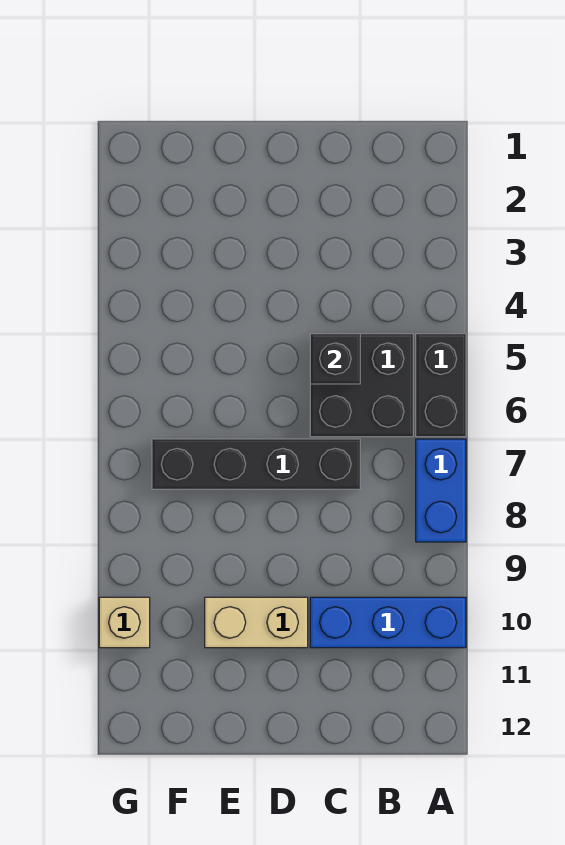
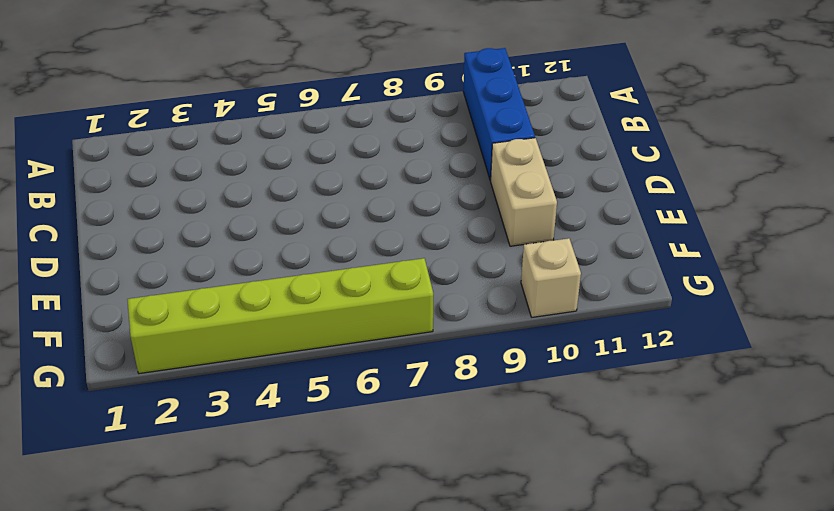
lime brick G2:G7 level 1 -> none
none -> black brick A5:A6 level 1
none -> blue brick A7:A8 level 1

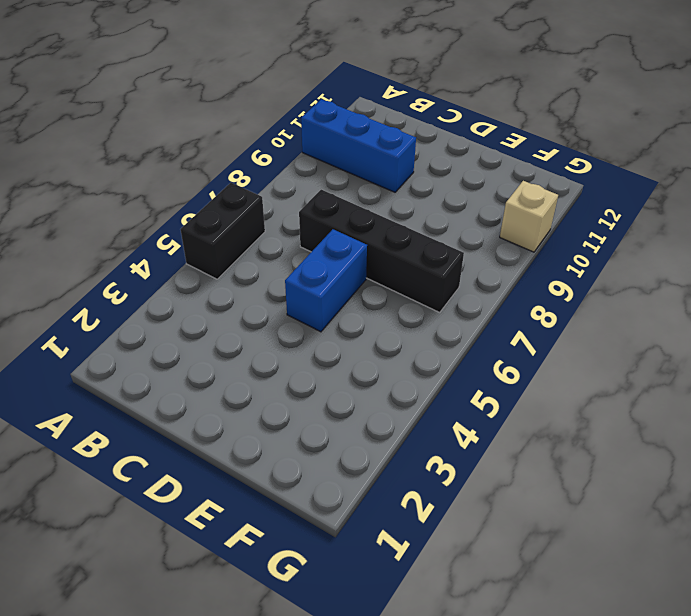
blue brick D5:D6 level 1 -> blue brick A7:A8 level 1
none -> black brick B5:C6 level 1
none -> tan brick D10:E10 level 1

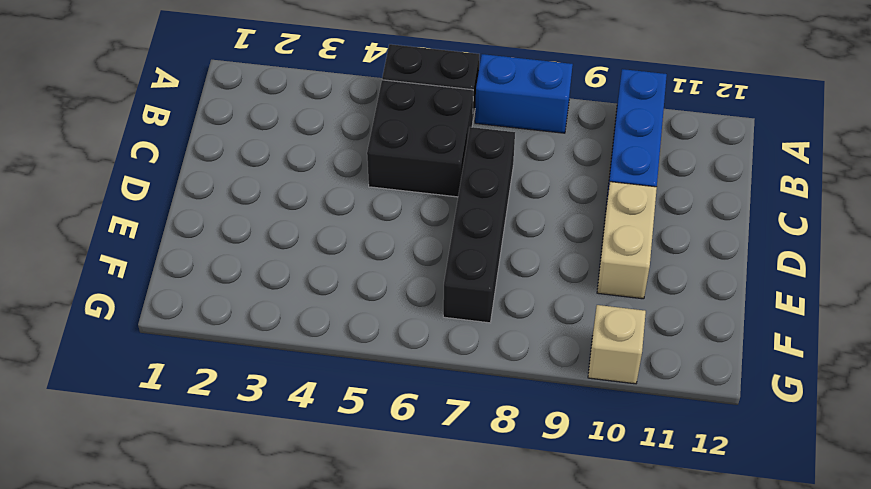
none -> black brick C5 level 2

